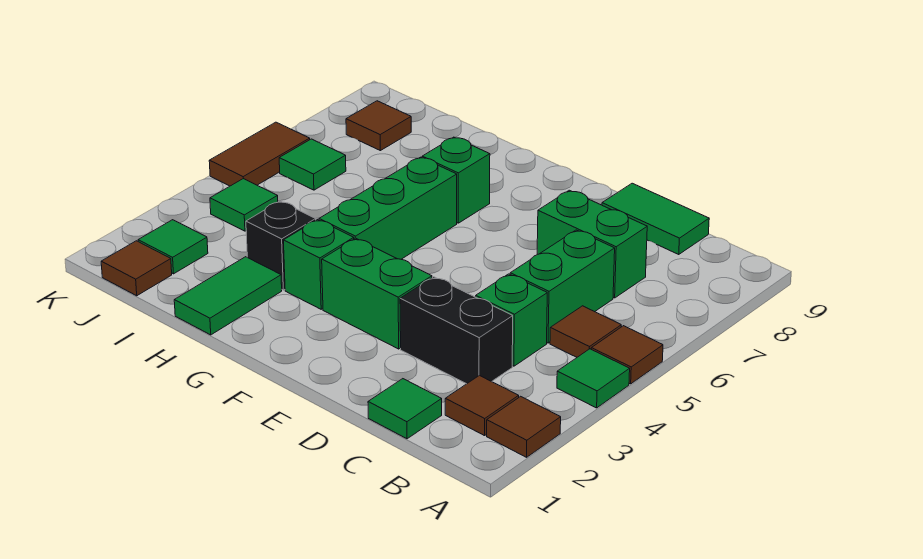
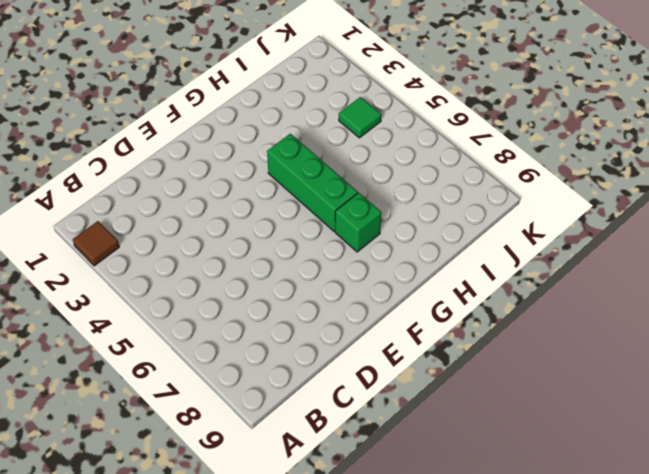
none -> green tile A4 level 1
none -> brown tile A5 level 1
none -> brown tile B2 level 1

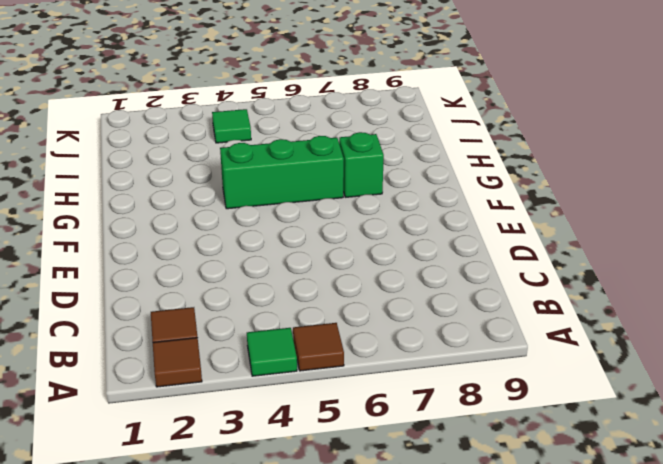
none -> brown tile B5 level 1
none -> green tile C1 level 1
none -> black brick C3:D3 level 1

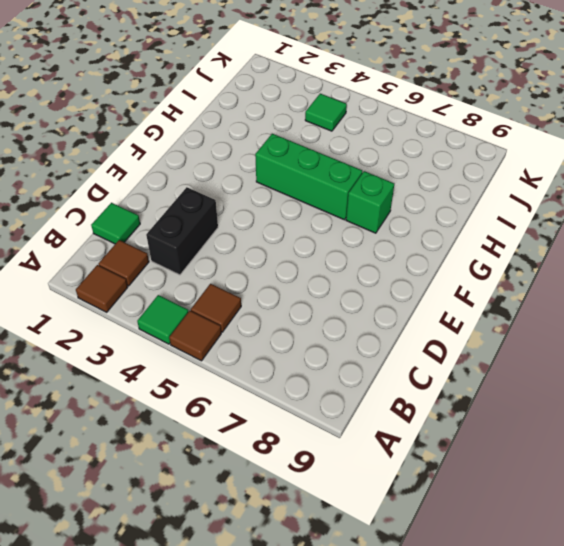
none -> green brick C4 level 1
none -> green brick C5:C6 level 1
none -> green brick C7:D7 level 1

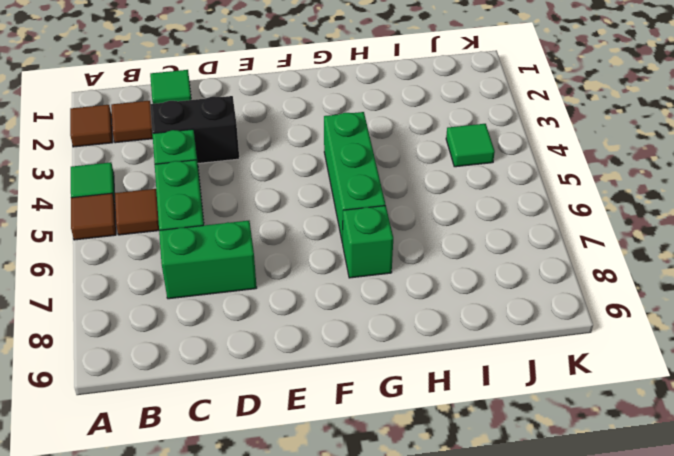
none -> green tile C9:D9 level 1
none -> green brick E3:F3 level 1
none -> green brick G3 level 1

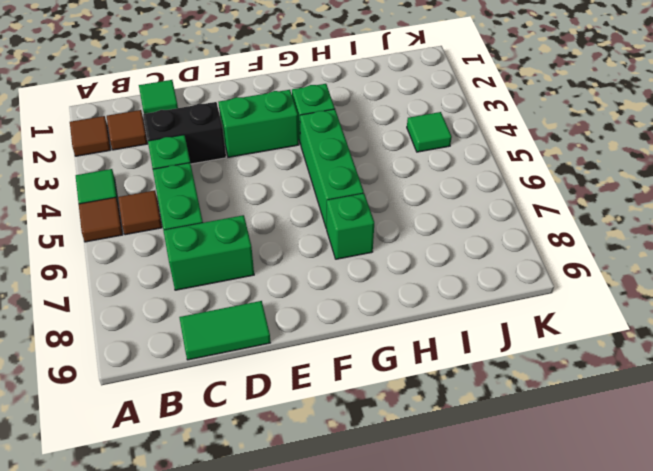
none -> green tile H1:H2 level 1
none -> black brick H3 level 1
none -> brown tile J1 level 1

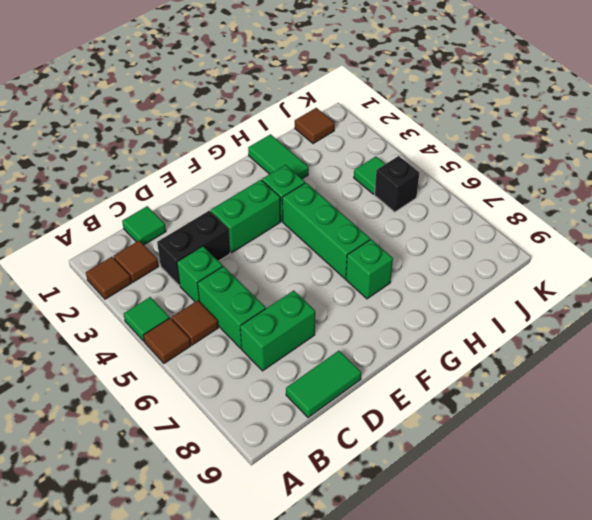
black brick J5 level 1 -> black brick H3 level 1
none -> green tile J2 level 1
none -> green tile J6 level 1
none -> brown tile J8 level 1

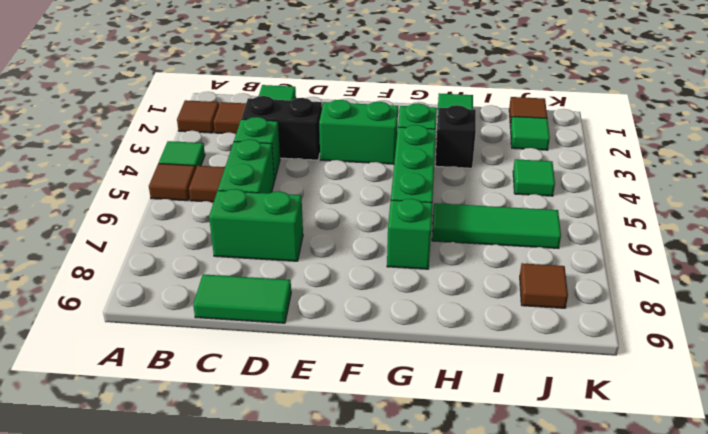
green tile H6:J6 level 1 -> green tile J6 level 1
none -> brown tile K5:K6 level 1

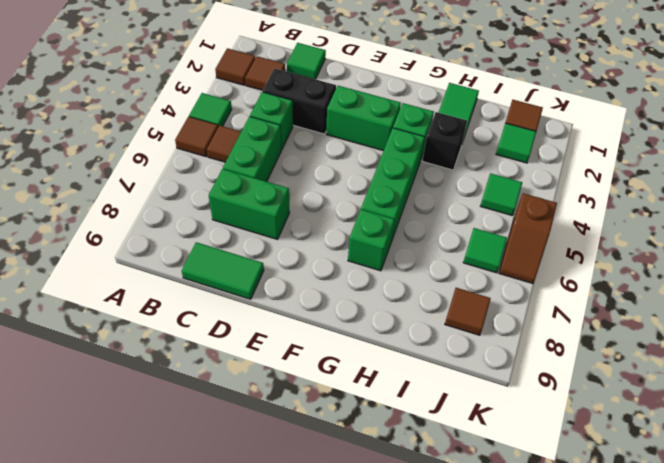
brown slope K5:K6 level 1 top 5 -> brown tile K5:K6 level 1

